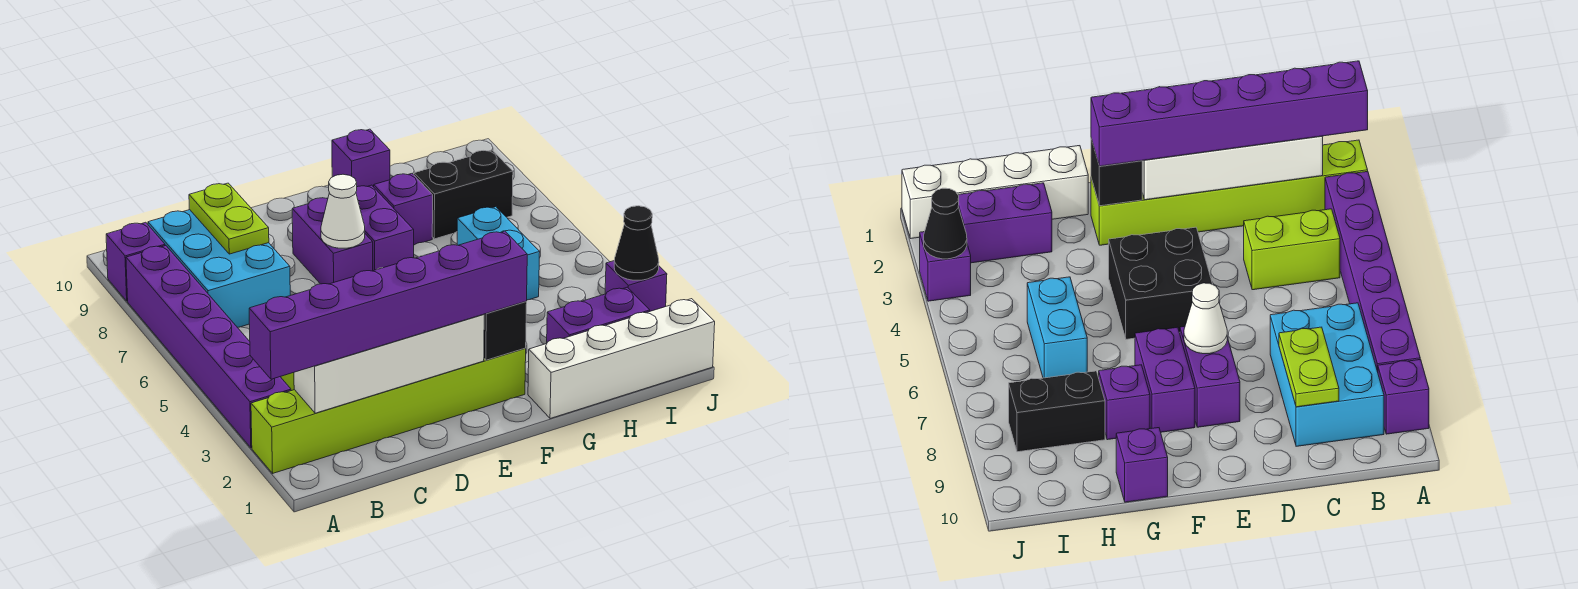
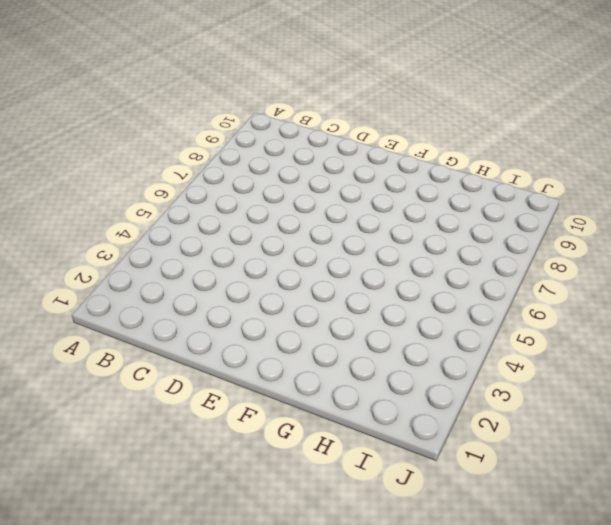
none -> lime brick A2:F2 level 1
none -> purple brick A3:A8 level 1
none -> purple brick A9 level 1

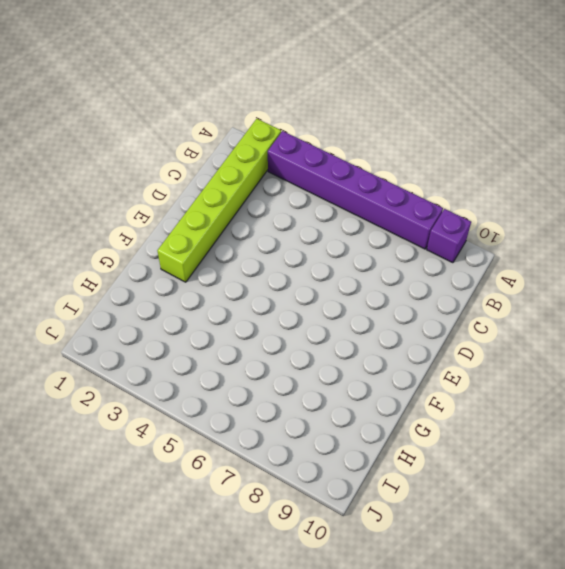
none -> lime brick B4:C4 level 1
none -> cyan brick B7:C9 level 1
none -> black brick E4:F5 level 1

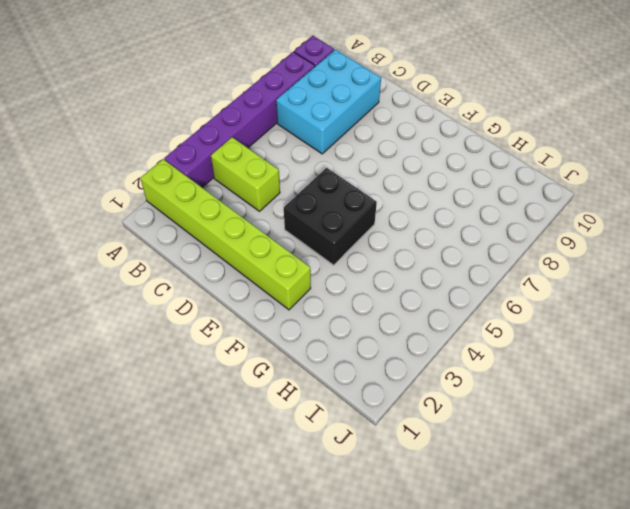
none -> purple brick E7:E8 level 1
none -> purple brick F7:F8 level 1
none -> white brick G1:J1 level 1

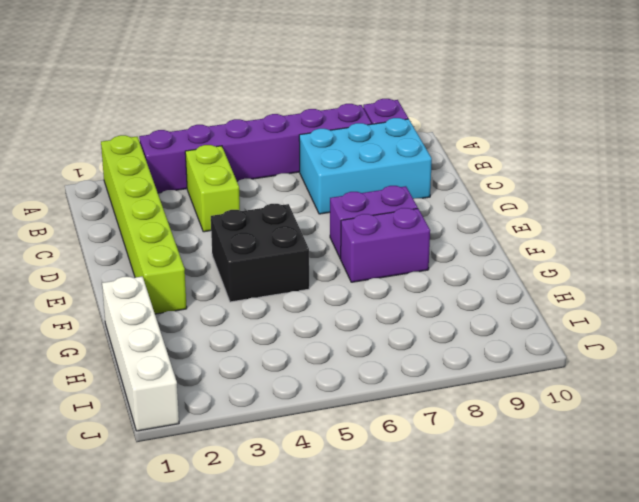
none -> purple brick G8 level 1
none -> purple brick G10 level 1
none -> purple brick H2:I2 level 1

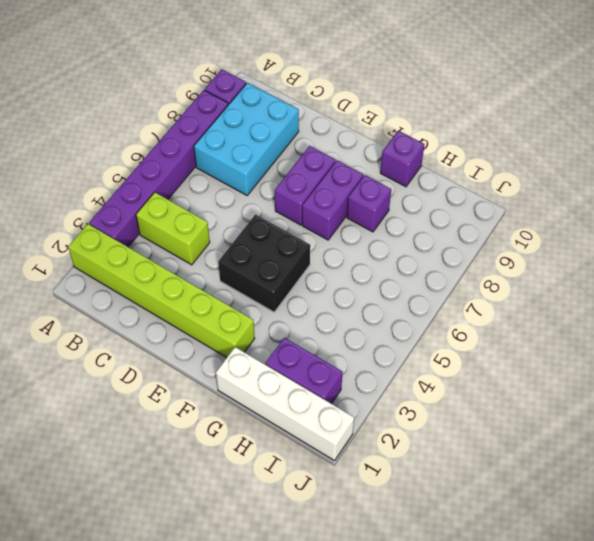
none -> cyan brick H5:H6 level 1
none -> black brick H8:I8 level 1
none -> purple brick J3 level 1

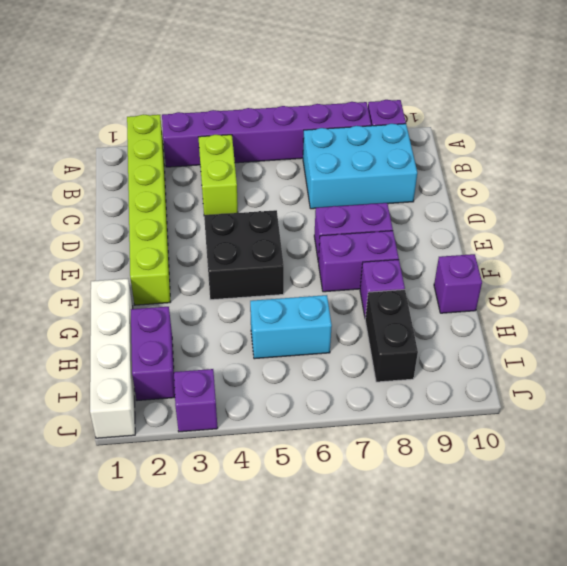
none -> white brick B2:E2 level 2
none -> lime plate C8:C9 level 2
none -> white cone E7 level 2

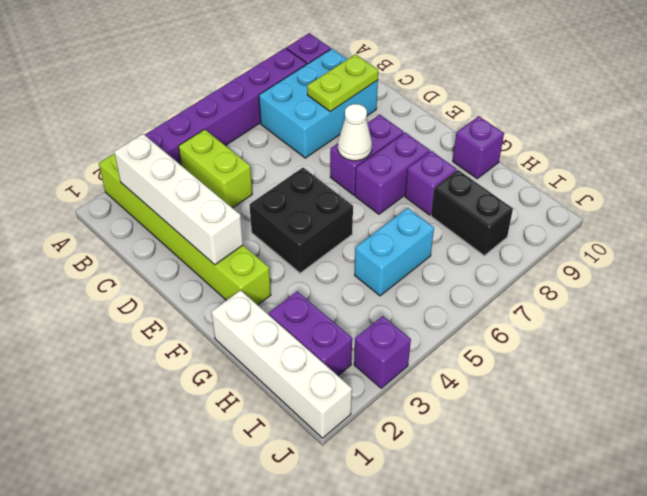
none -> black brick F2 level 2
none -> black cone J3 level 2
none -> purple brick A2:F2 level 3

